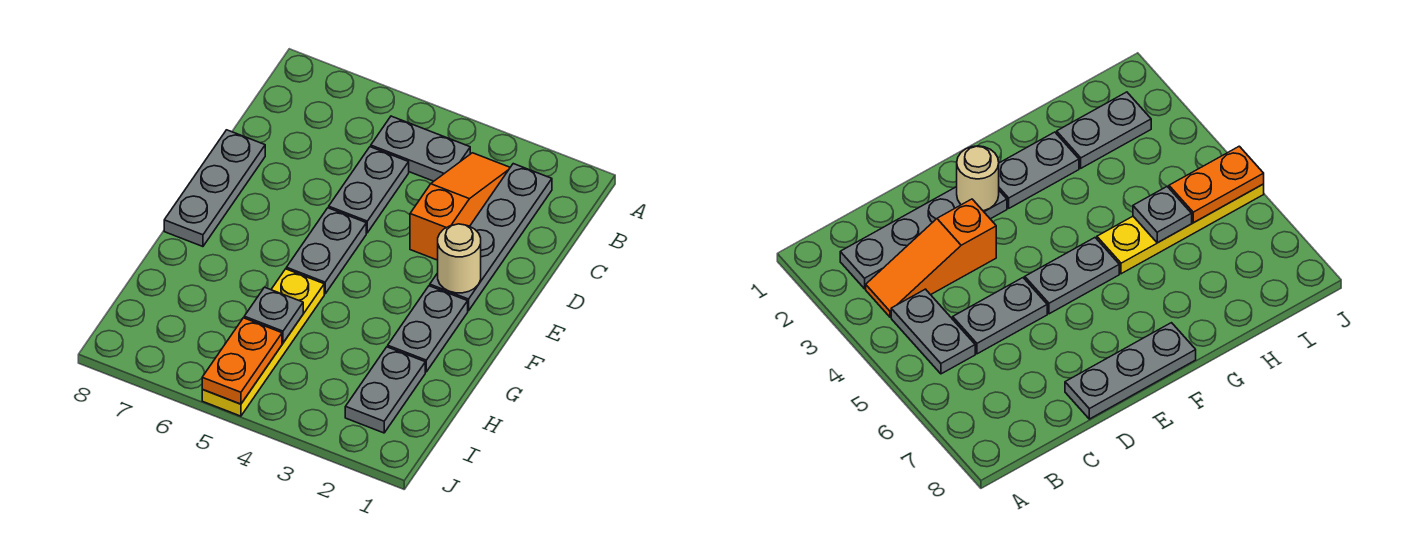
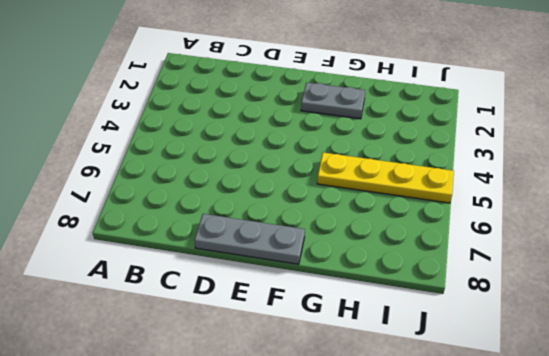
none -> grey plate B2:E2 level 1
none -> orange slope B3:D3 level 1 top D
none -> grey plate B4:B5 level 1

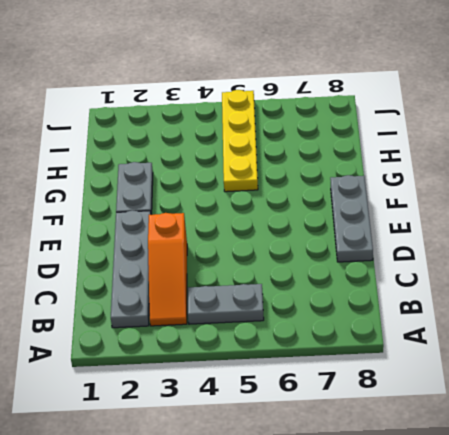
none -> grey plate C5:D5 level 1
none -> grey plate E5:F5 level 1
none -> grey plate H2:I2 level 1

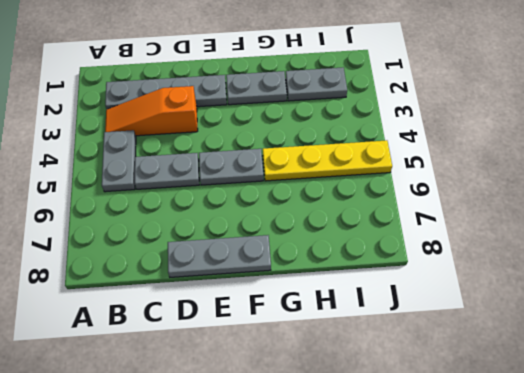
none -> tan round brick E2 level 2
none -> grey plate H5 level 2
none -> orange plate I5:J5 level 2

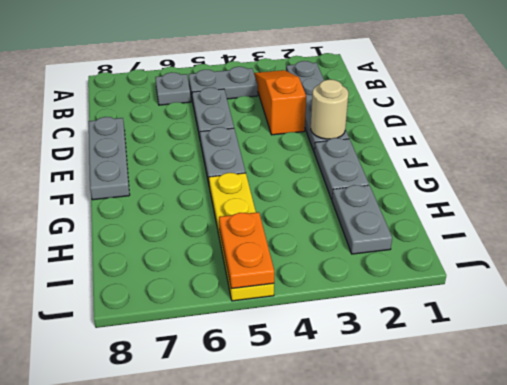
grey plate B6 level 1 -> grey plate H5 level 2

